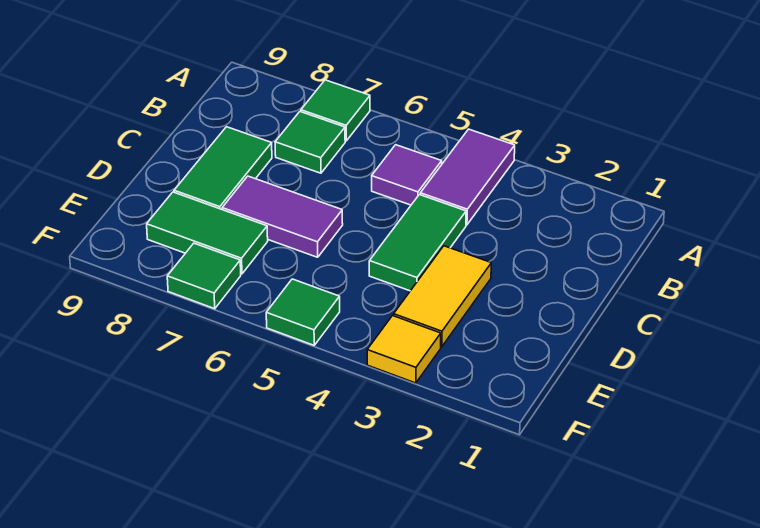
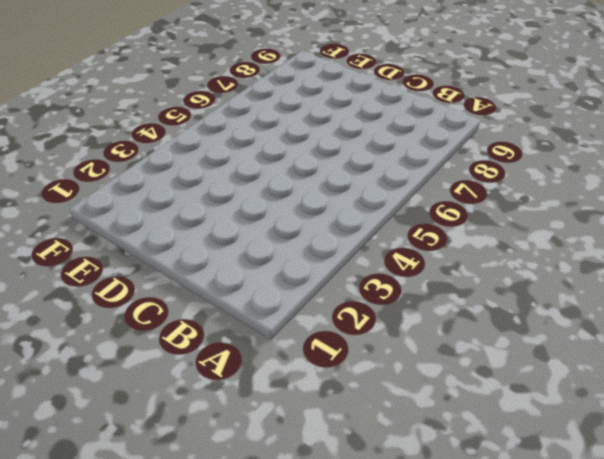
none -> purple tile A4:B4 level 1
none -> green tile A7 level 1
none -> purple tile B5 level 1

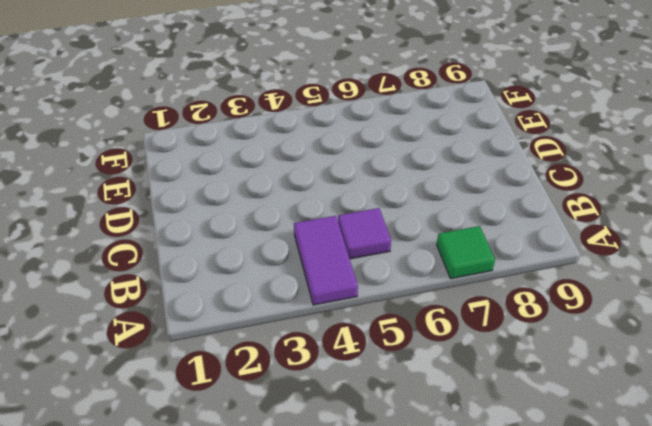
none -> green tile B7 level 1
none -> green tile C4:D4 level 1
none -> green tile C8:D8 level 1

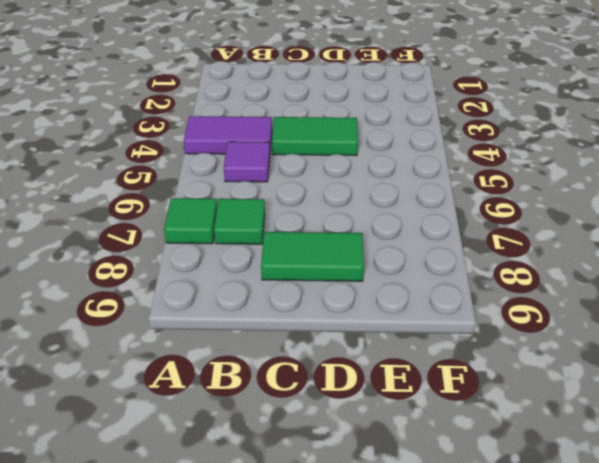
none -> yellow tile D3:E3 level 1
none -> purple tile D6:D7 level 1
none -> green tile E7:E8 level 1

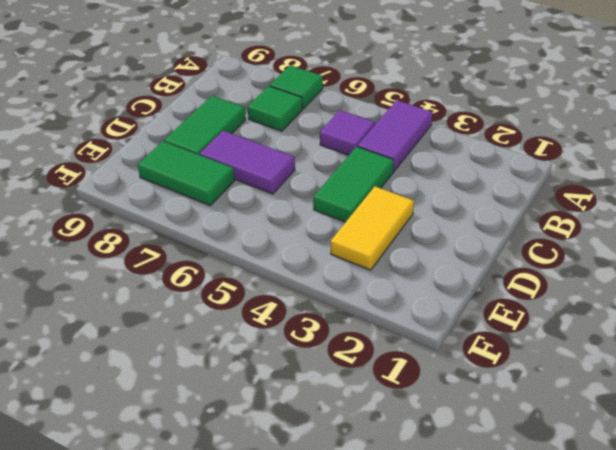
none -> yellow tile F3 level 1
none -> green tile F5 level 1
none -> green tile F7 level 1

